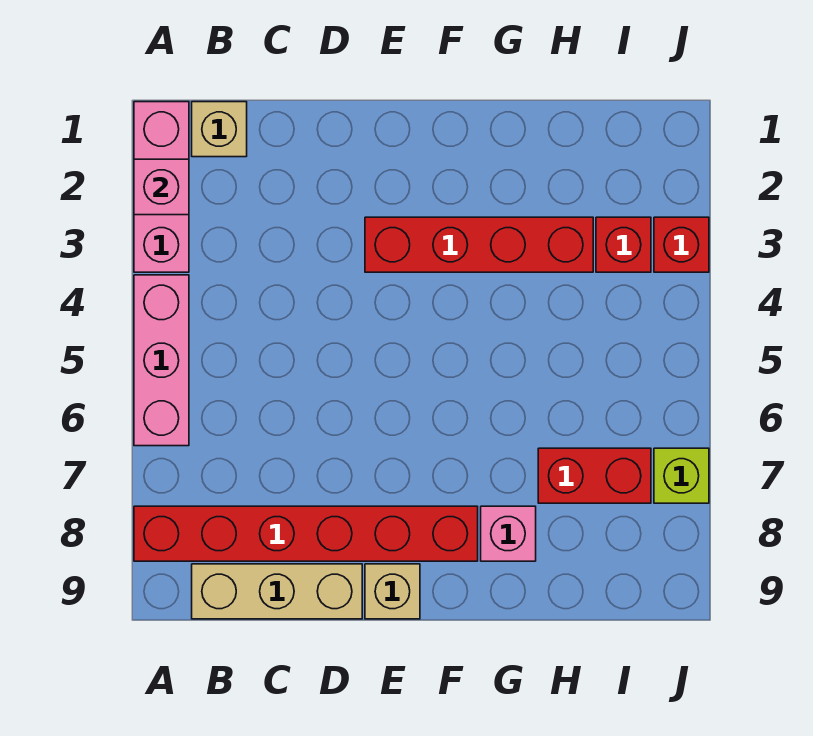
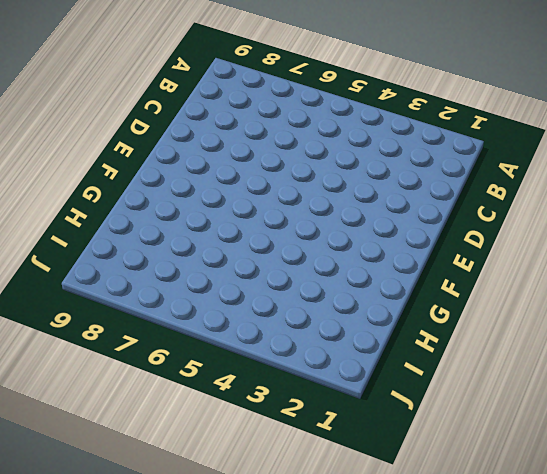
none -> pink brick A1:A3 level 1
none -> pink brick A4:A6 level 1
none -> red brick A8:F8 level 1

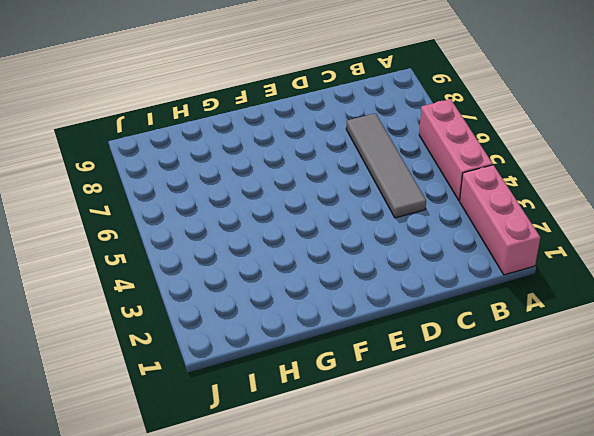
grey tile C4:C7 level 1 -> none
none -> red brick A8:F8 level 1
none -> tan brick B1 level 1
none -> tan brick B9:D9 level 1

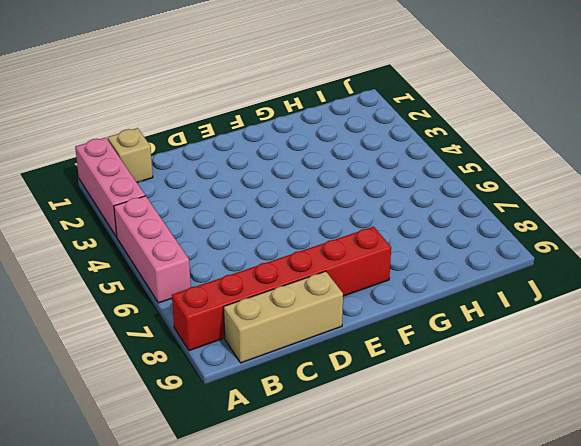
none -> red brick E3:H3 level 1
none -> tan brick E9 level 1
none -> pink brick G8 level 1

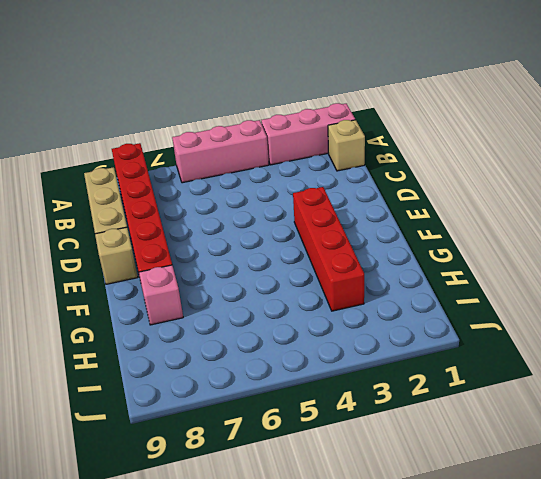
none -> red brick H7:I7 level 1
none -> red brick I3 level 1
none -> red brick J3 level 1

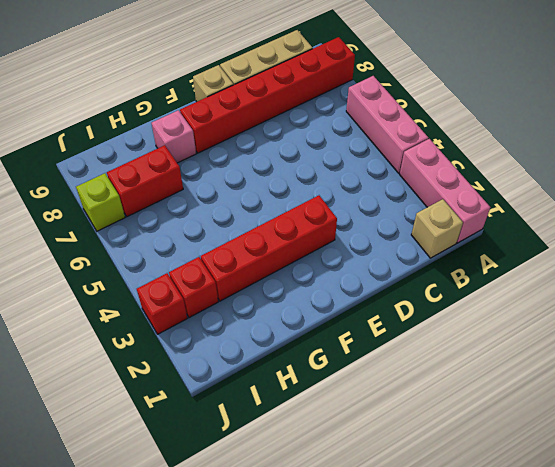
none -> pink brick A2 level 2

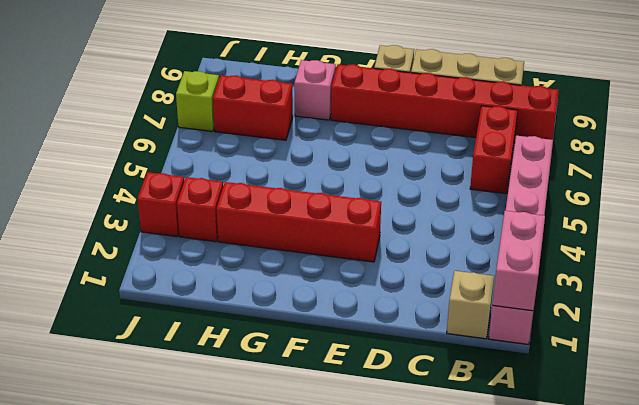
pink brick A1:A2 level 2 -> pink brick A2 level 2
red brick B6:B7 level 1 -> none

